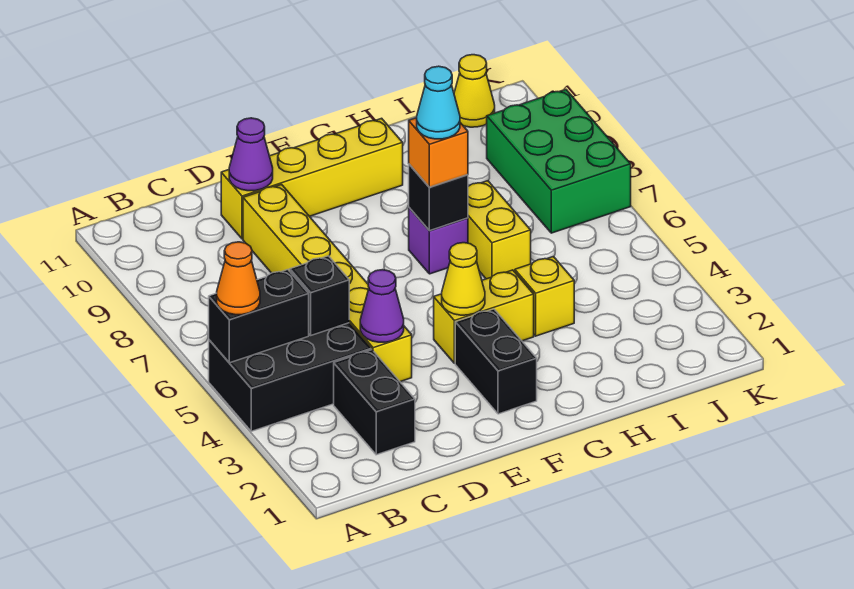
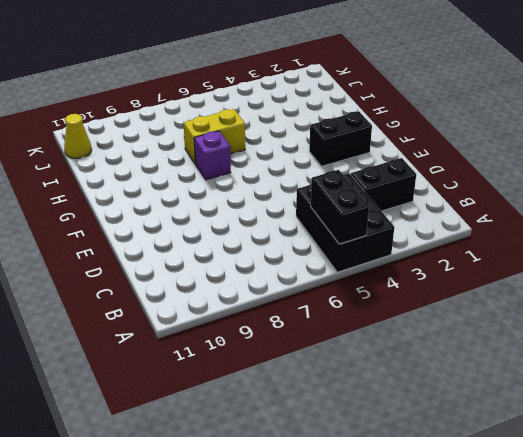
none -> yellow brick D4:D9 level 1
none -> yellow brick D10:G10 level 1
none -> yellow brick F4:G4 level 1

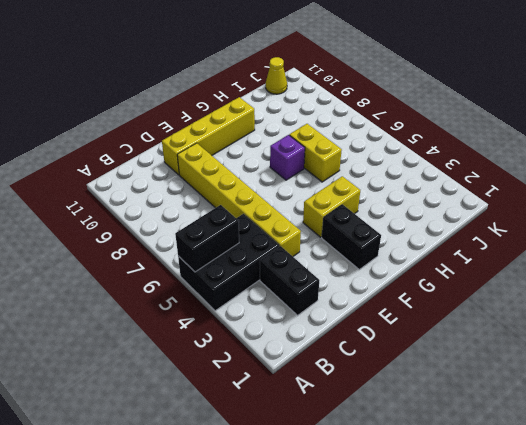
none -> yellow brick H4 level 1
none -> green brick J7:K9 level 1
none -> black brick C5 level 2

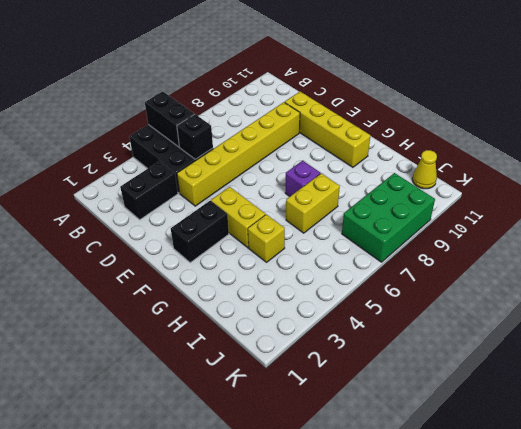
none -> purple cone D4 level 2
none -> purple cone D10 level 2
none -> yellow cone F4 level 2

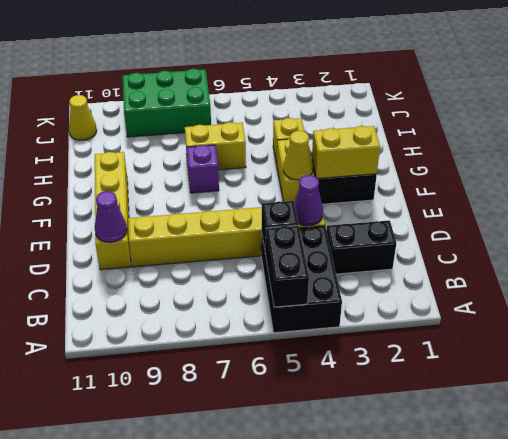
yellow brick F2:F3 level 2 -> none
none -> black brick G7 level 2
none -> orange cone A5 level 3
none -> orange brick G7 level 3

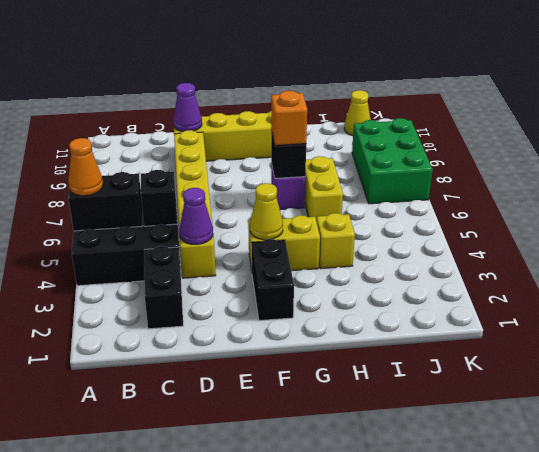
none -> cyan cone G7 level 4

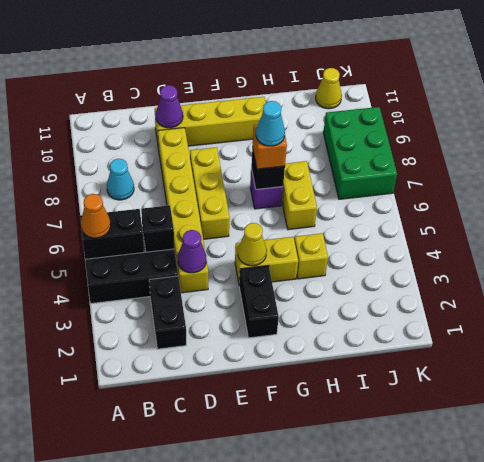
cyan cone B8 level 1 -> none
yellow brick E6:E8 level 1 -> none

